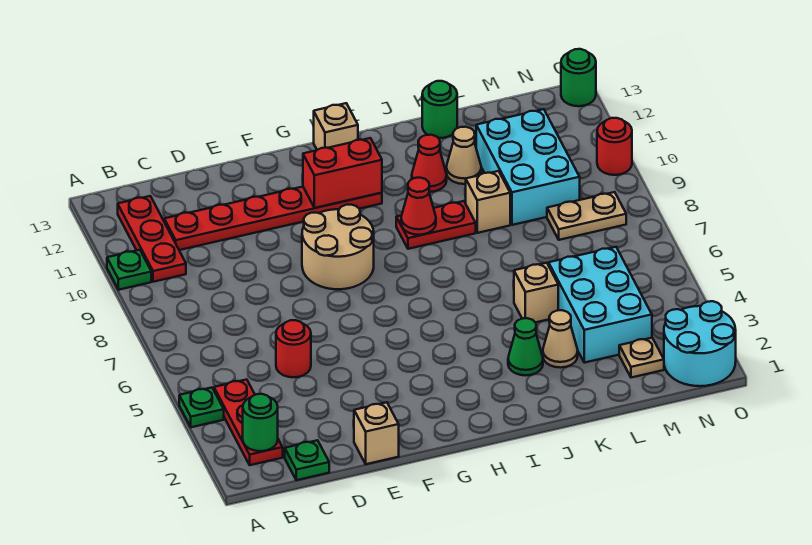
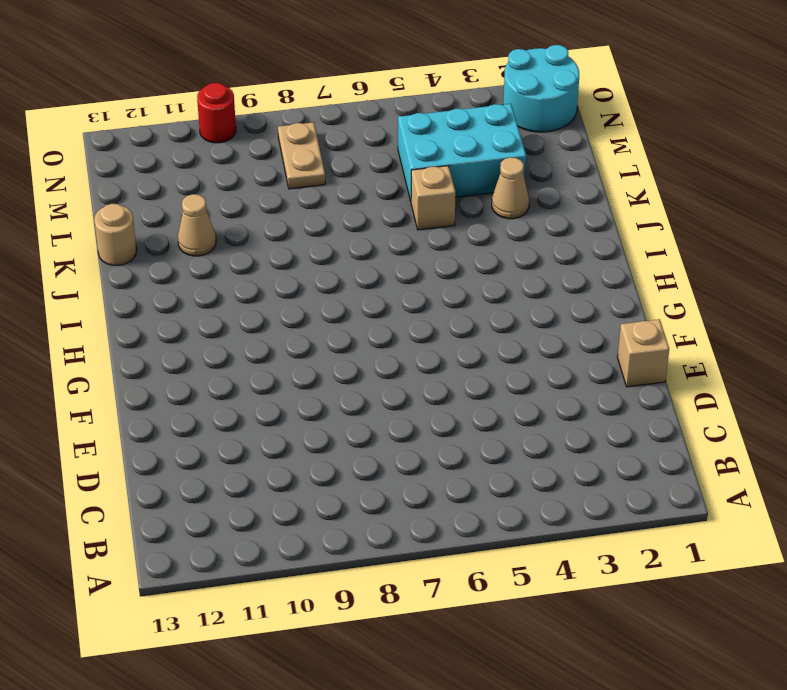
tan round brick K13 level 1 -> green round brick K13 level 1
none -> green plate A4 level 1
none -> green plate A10 level 1
none -> red plate B2:B4 level 1

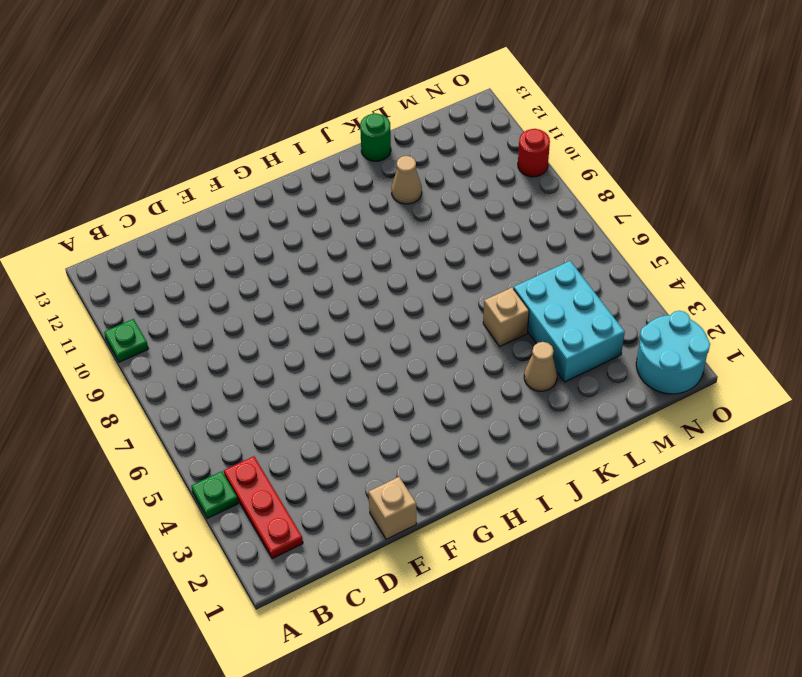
none -> red plate B10:B12 level 1
none -> green plate C1 level 1
none -> red plate C11:H11 level 1

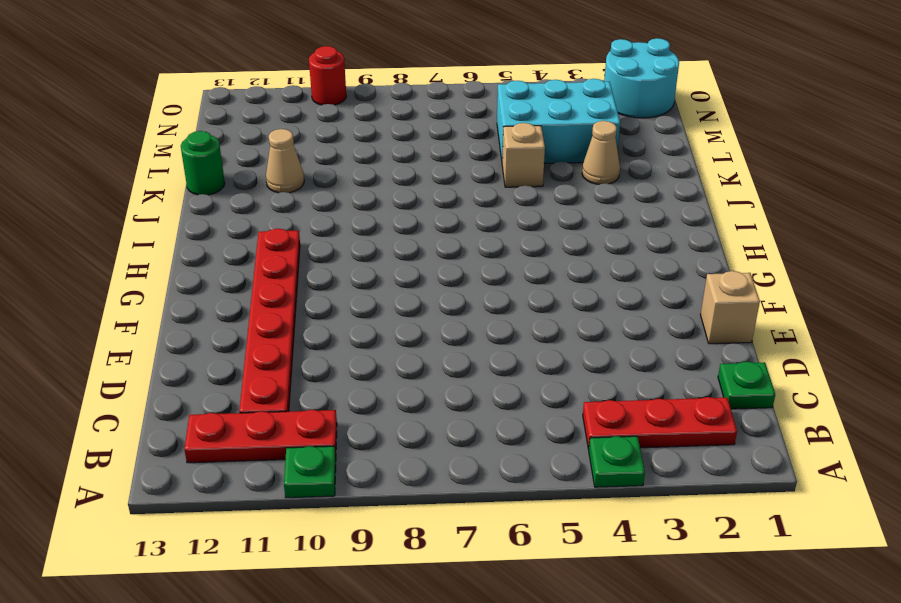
none -> red round brick D5 level 1
none -> tan round brick F8:G9 level 1
none -> tan brick H13 level 1

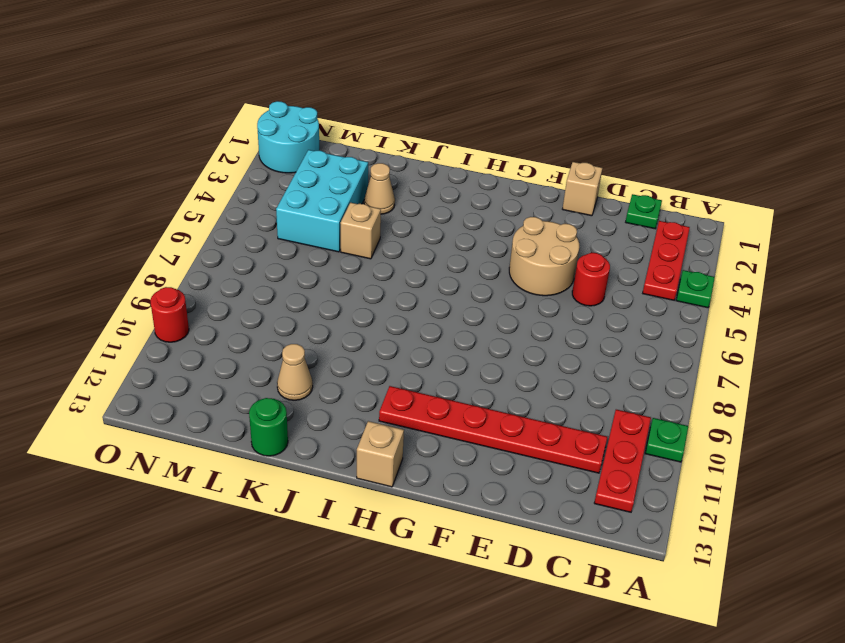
tan round brick E4:F5 level 1 -> tan round brick F8:G9 level 1
none -> red plate I9:J9 level 1
none -> green cone J3 level 1
none -> red cone J11 level 1

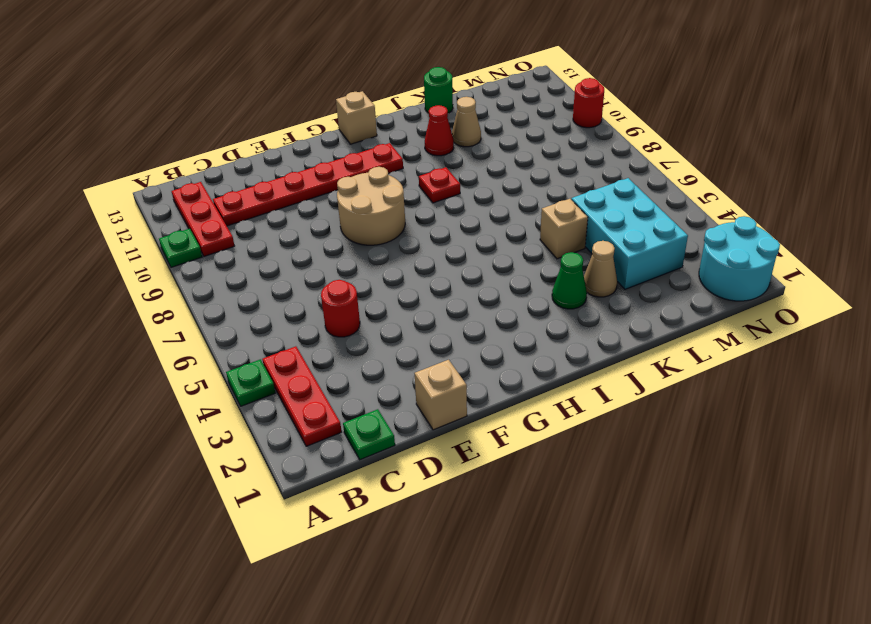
red plate I9 level 1 -> red plate I9:J9 level 1
none -> tan brick K9 level 1
none -> cyan brick L9:M11 level 1
none -> tan plate M2 level 1

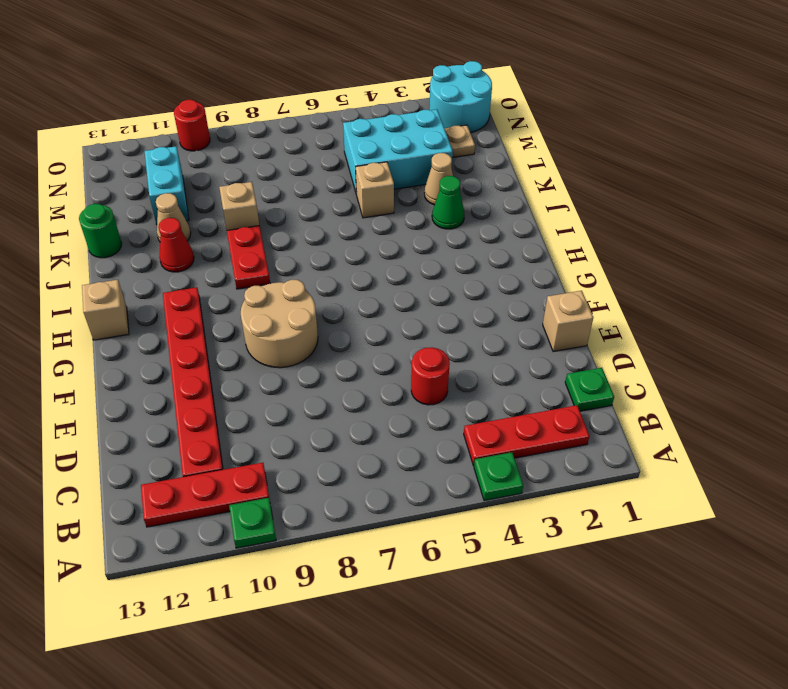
cyan brick L11:M11 level 1 -> cyan brick L9:M11 level 1
none -> tan plate M8:N8 level 1
none -> green round brick O13 level 1
none -> green round brick B2 level 2

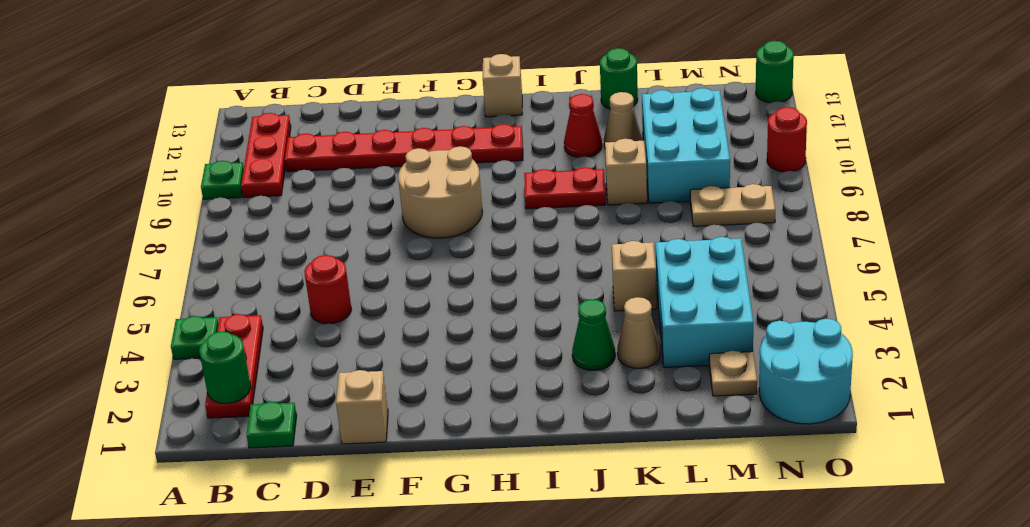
none -> red brick G11:H11 level 2
none -> red cone I9 level 2

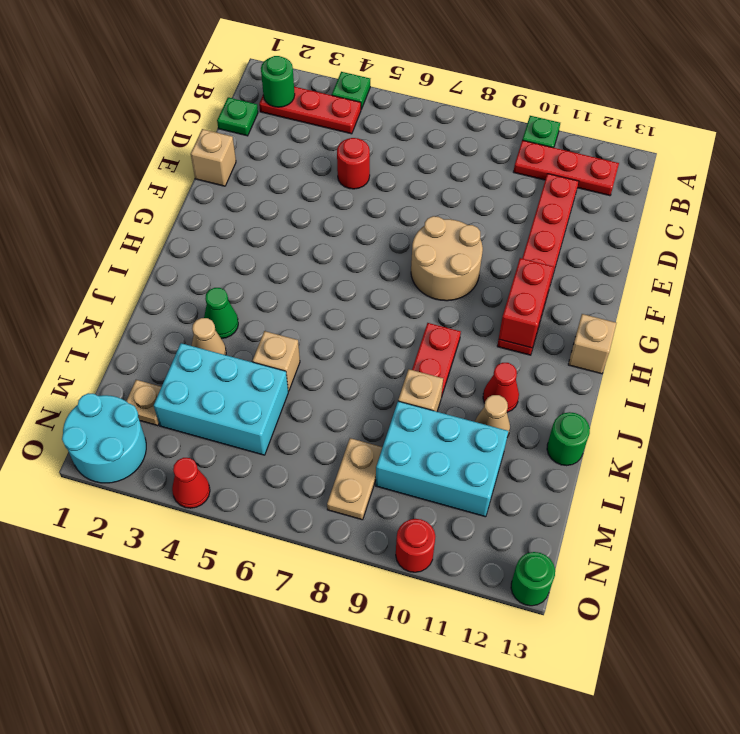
red cone O4 level 1 -> red cone I9 level 2

